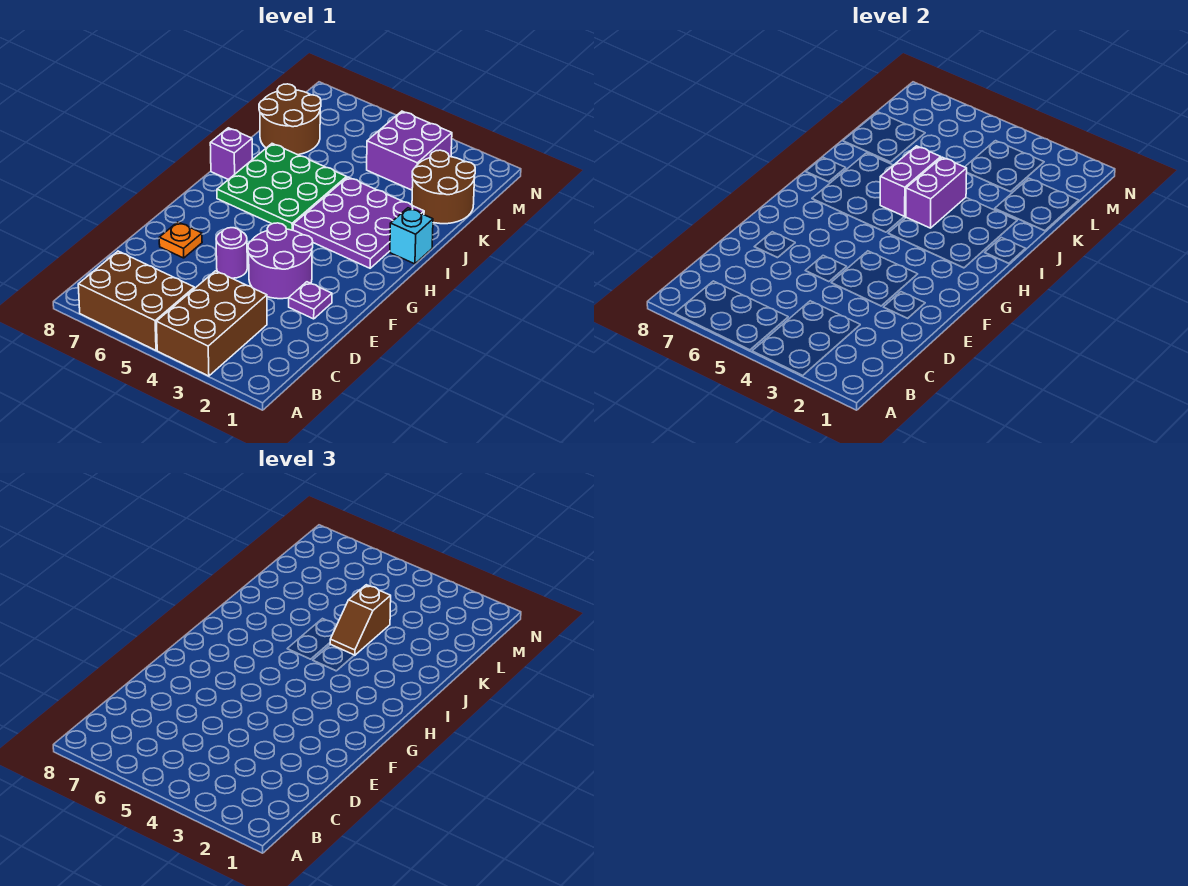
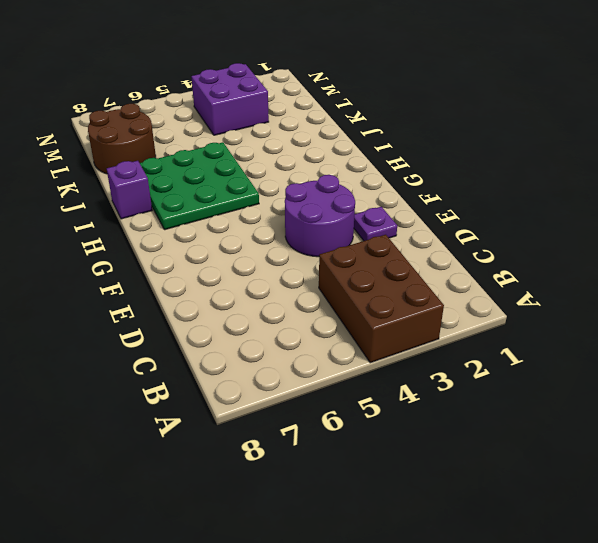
none -> brown brick A5:B7 level 1
none -> purple round brick E5 level 1
none -> orange plate E7 level 1

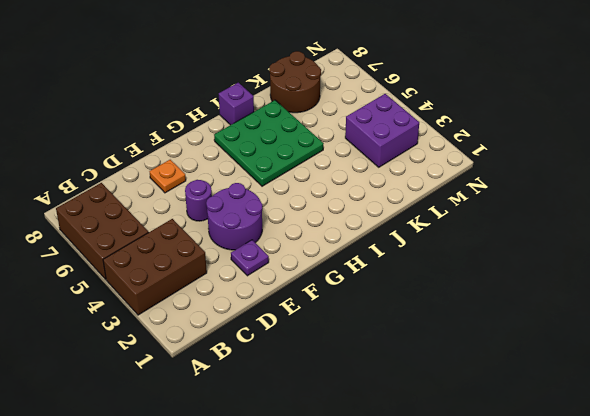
none -> purple plate H2:J4 level 1
none -> cyan brick I1 level 1
none -> brown round brick K1:L2 level 1

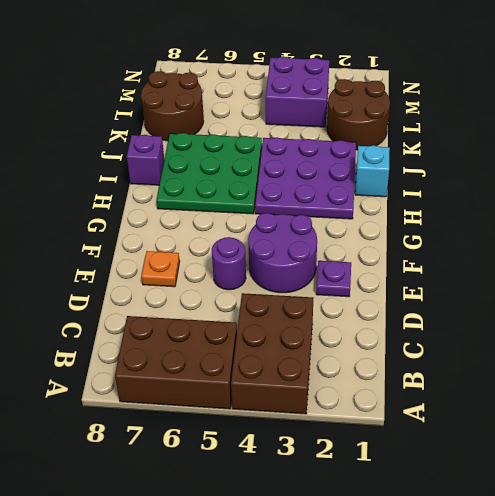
none -> purple brick I4:J4 level 2
none -> purple brick I5:J5 level 2
none -> brown slope J4:K4 level 3 top K

